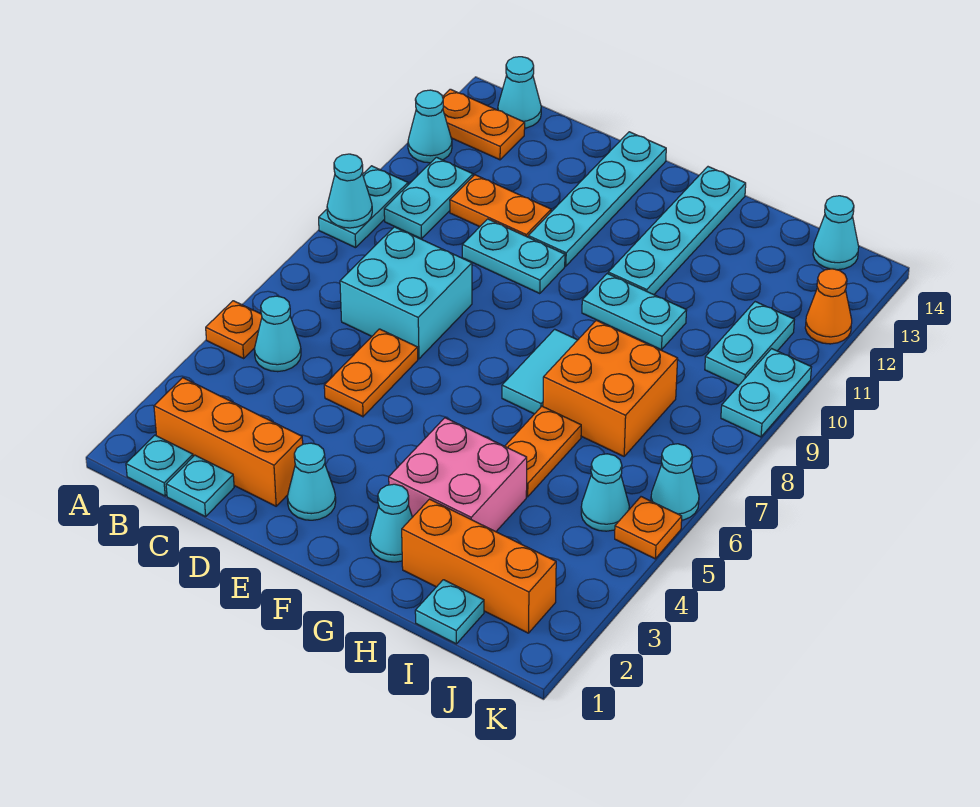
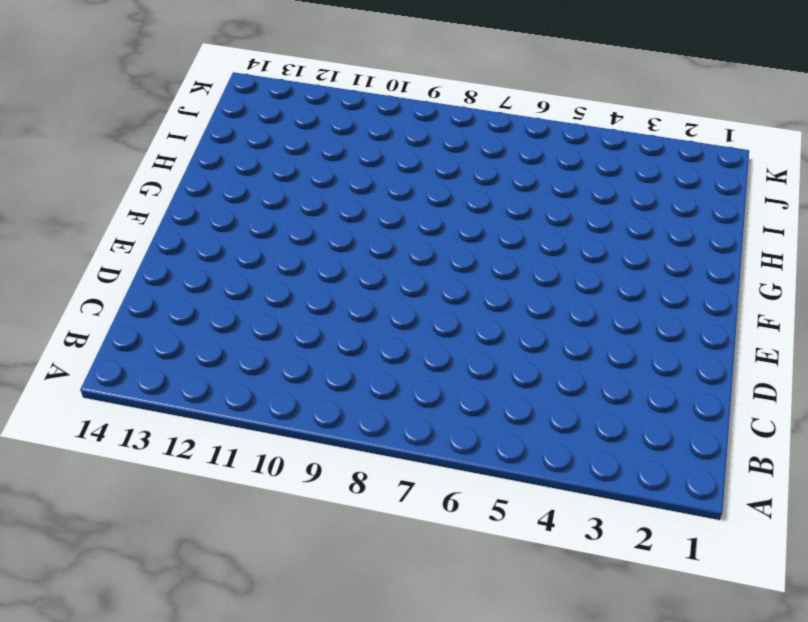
none -> orange plate A5 level 1
none -> cyan plate A9:A10 level 1
none -> cyan cone A12 level 1
none -> orange plate A13:B13 level 1

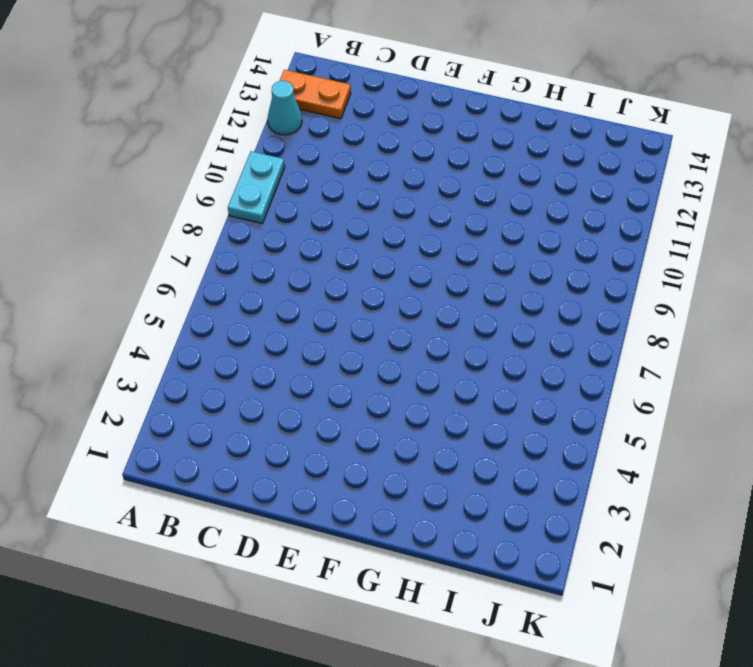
none -> orange plate A5 level 1
none -> cyan plate B1 level 1
none -> orange brick B2:D2 level 1
none -> cyan cone B5 level 1

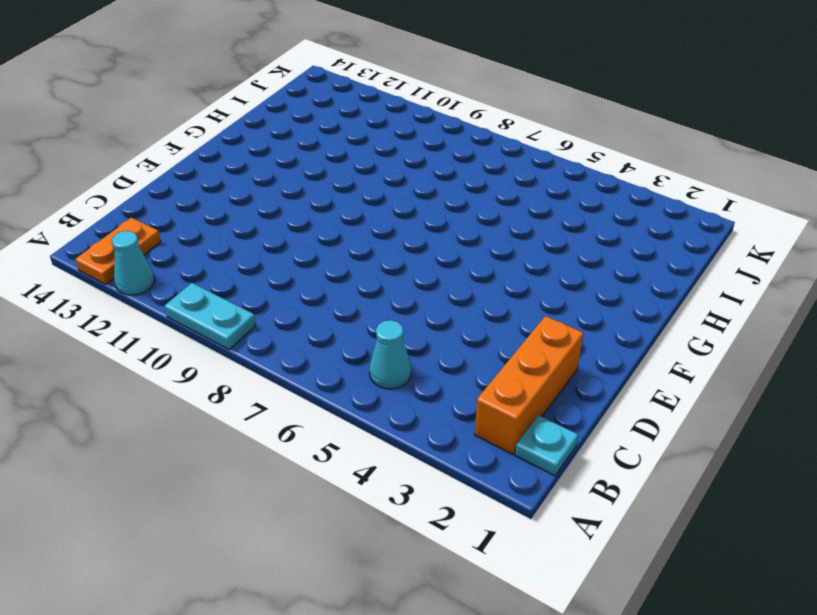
none -> orange plate A5 level 1
none -> cyan plate B10:B11 level 1
none -> cyan cone B14 level 1
none -> cyan plate C1 level 1

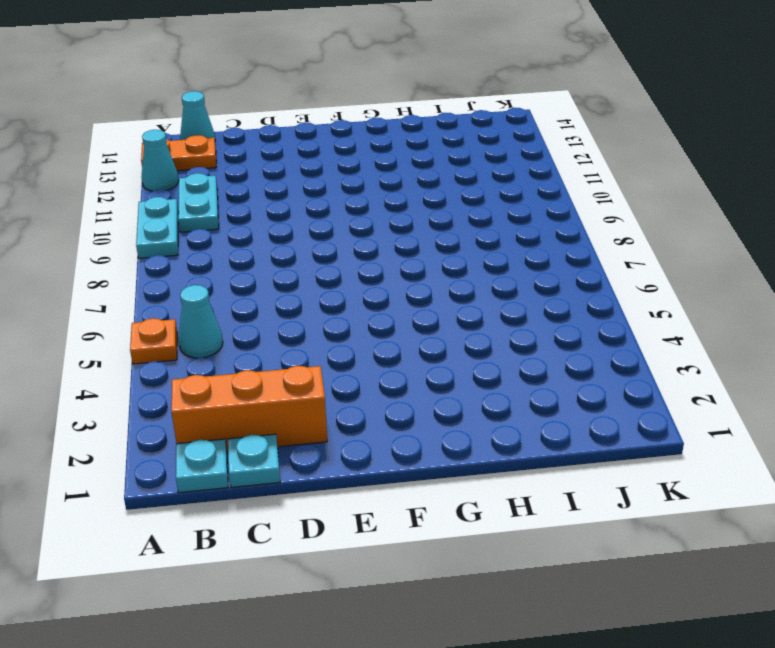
none -> cyan brick C7:D8 level 1
none -> orange plate C11:D11 level 1
none -> orange plate D5:D6 level 1
none -> cyan plate D10:E10 level 1

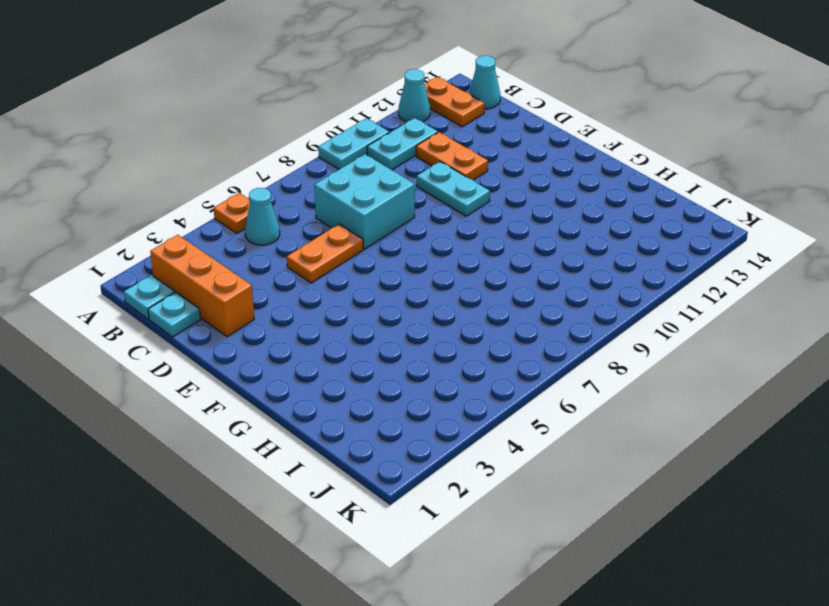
none -> cyan cone E2 level 1
none -> cyan plate E11:E14 level 1
none -> cyan cone G2 level 1
none -> pink brick G3:H4 level 1

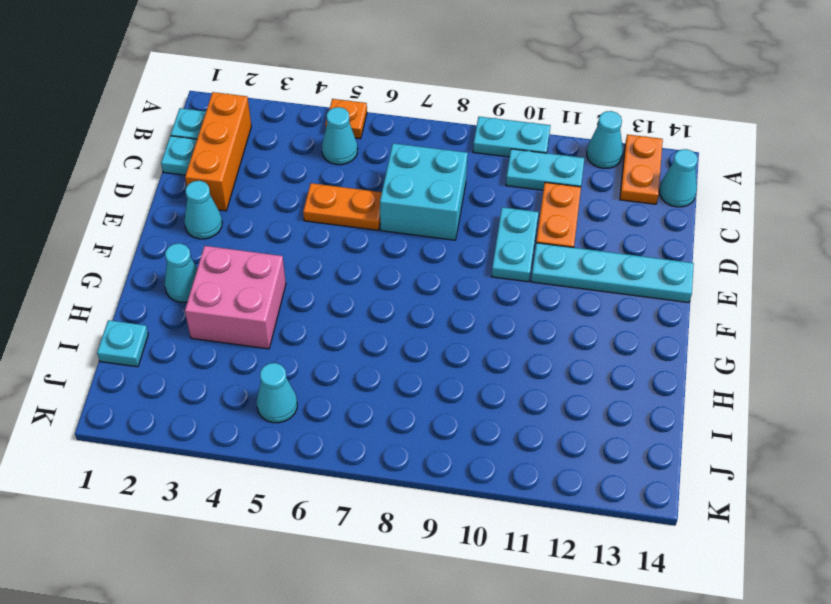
none -> cyan tile G7:G8 level 1
none -> cyan plate G10:H10 level 1
none -> cyan plate G11:G14 level 1
none -> orange brick H2:J2 level 1

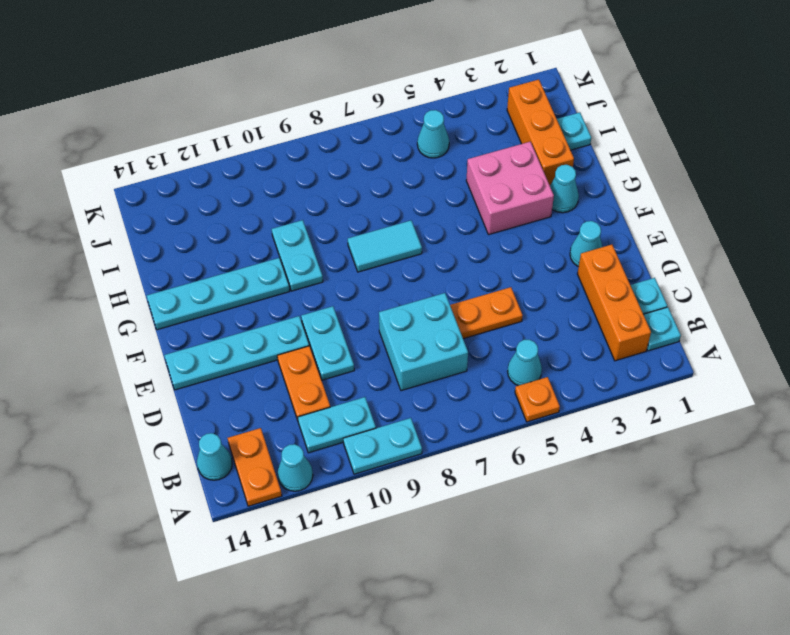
none -> orange plate H5:H6 level 1
none -> orange brick H7:I8 level 1
none -> cyan plate J10:J11 level 1
none -> cyan cone J14 level 1

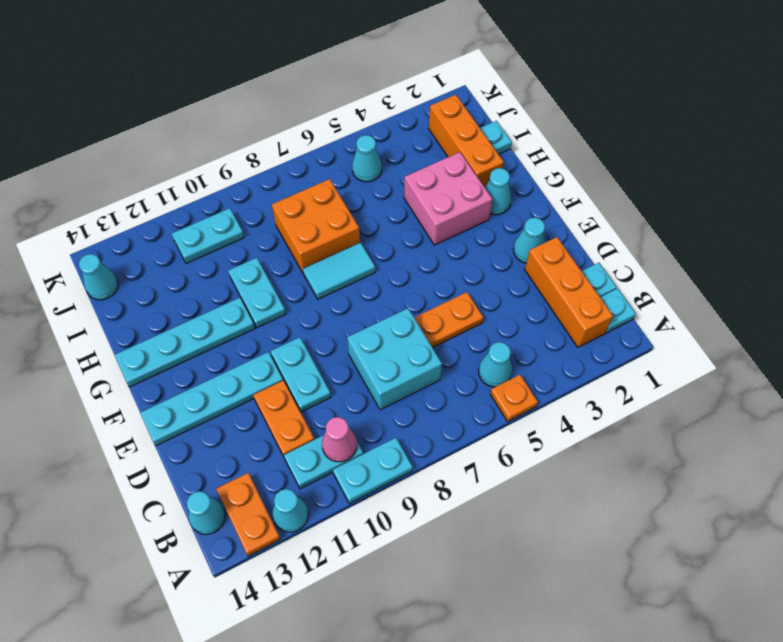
pink cone B10 level 2 -> none
none -> orange plate H5:H6 level 1
none -> orange plate K5 level 1
none -> cyan cone K6 level 1
none -> cyan plate K9:K10 level 1

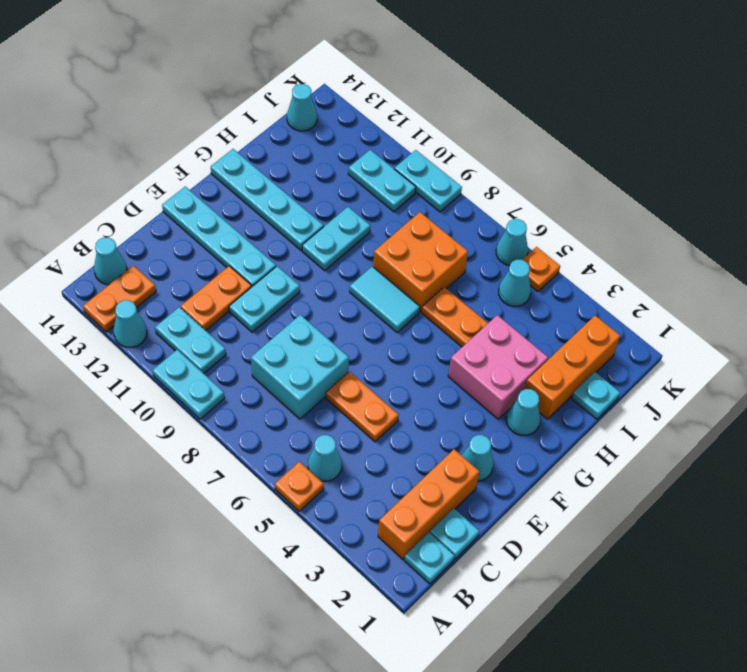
none -> orange cone K12 level 1
none -> cyan cone A9 level 2

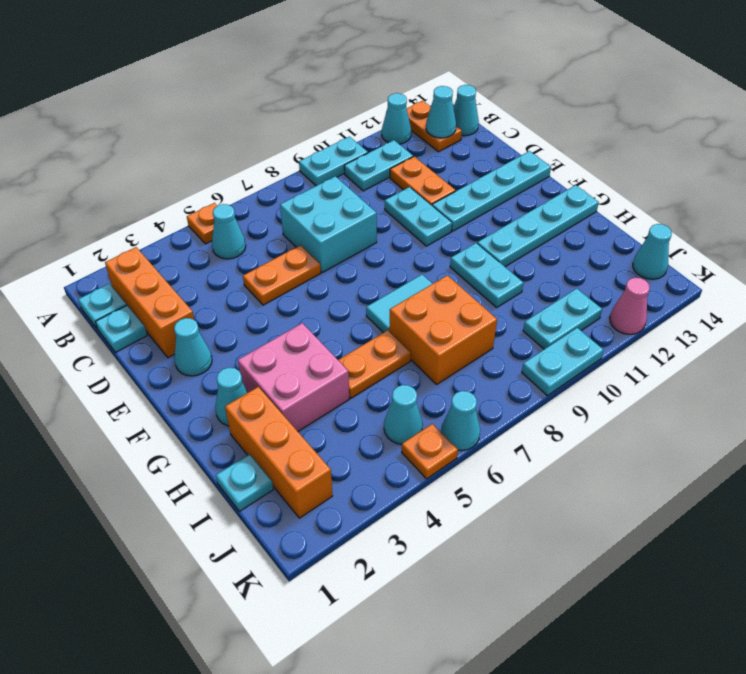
cyan cone B13 level 2 -> cyan cone A9 level 2
pink cone K12 level 1 -> orange cone K12 level 1

